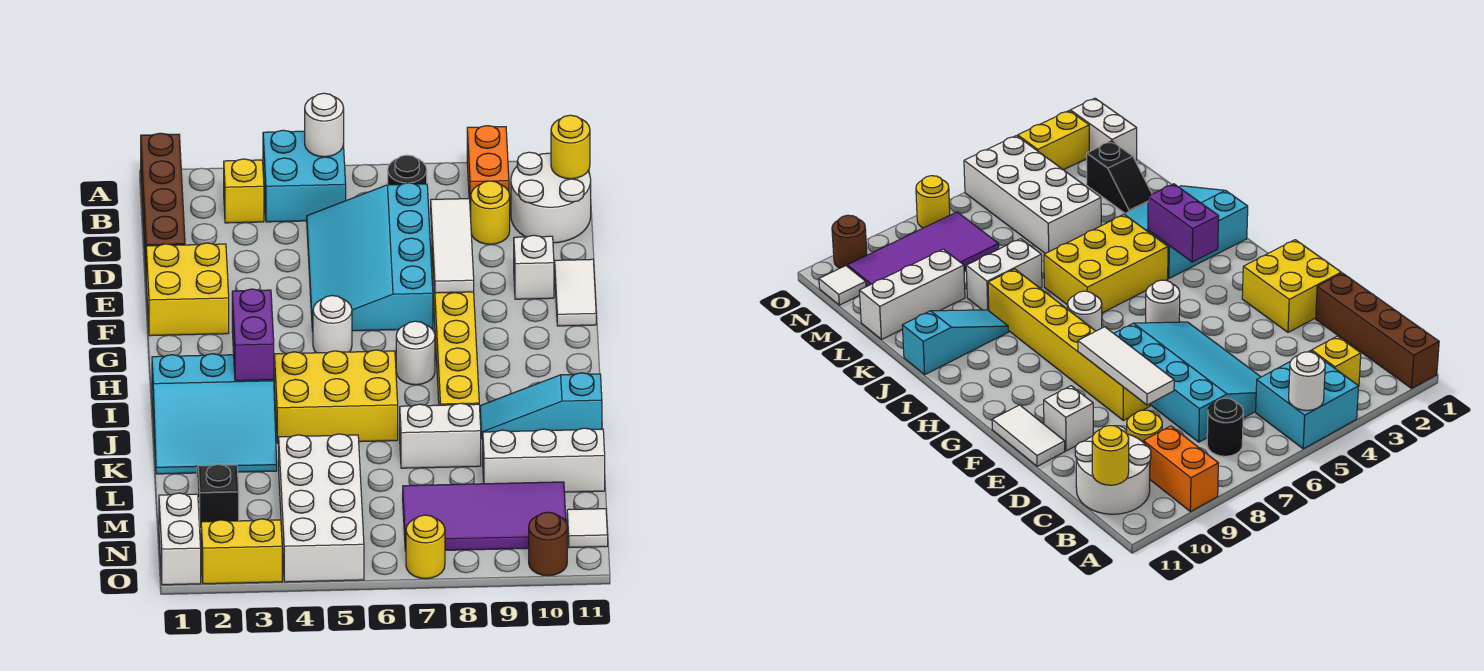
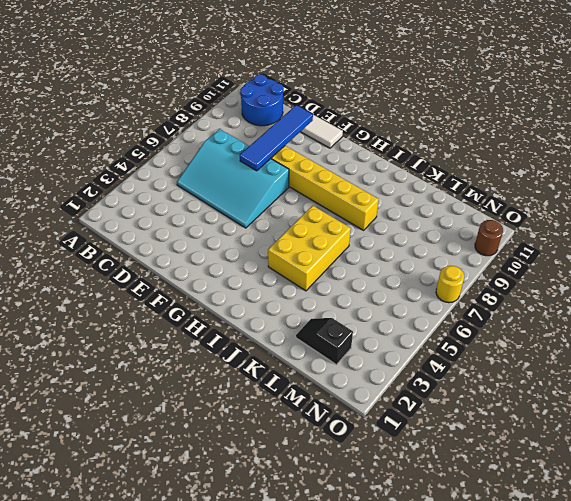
blue round brick B10:C11 level 1 -> white round brick B10:C11 level 1
blue tile E7:E10 level 2 -> white tile D8:F8 level 2
none -> brown brick A1:D1 level 1
none -> cyan brick A4:B5 level 1
none -> orange brick A9:B9 level 1
none -> yellow brick B3 level 1

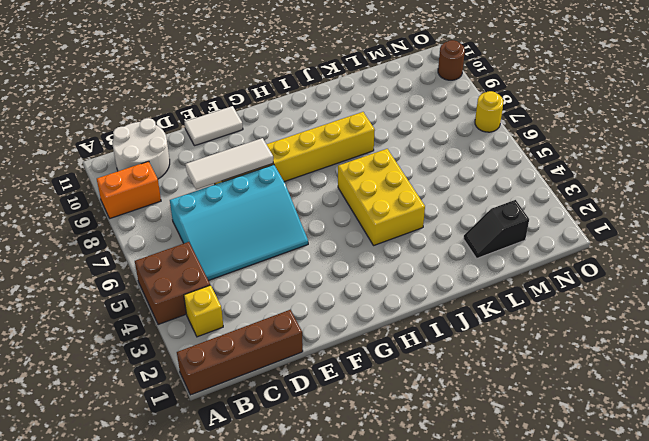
brown brick A4:B5 level 1 -> cyan brick A4:B5 level 1
none -> black round brick B7 level 1
none -> yellow round brick C9 level 1
none -> yellow brick E1:F2 level 1
none -> white brick E10 level 1

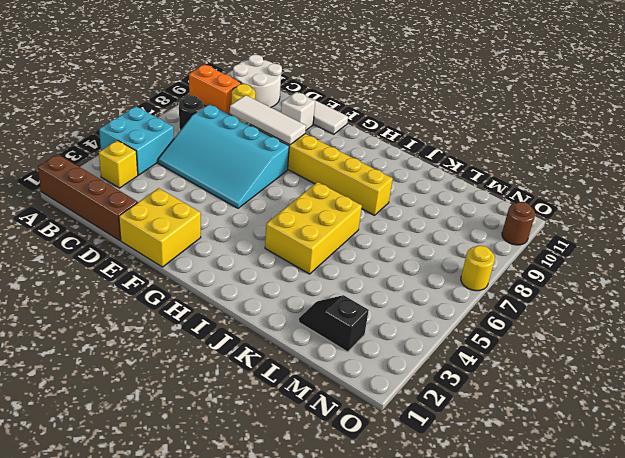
none -> white round brick G5 level 1
none -> white round brick H7 level 1
none -> cyan slope I1:K3 level 1 top I
none -> cyan slope J9:J11 level 1 top 11

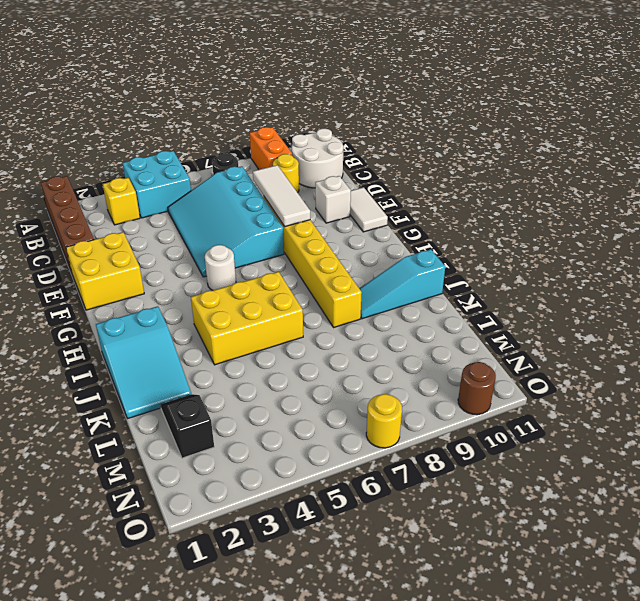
cyan slope I1:K2 level 1 top I -> cyan slope I1:K3 level 1 top I
none -> white round brick H7 level 1
none -> white brick K7:K8 level 1
none -> white brick L4:O5 level 1
none -> white brick L9:L11 level 1

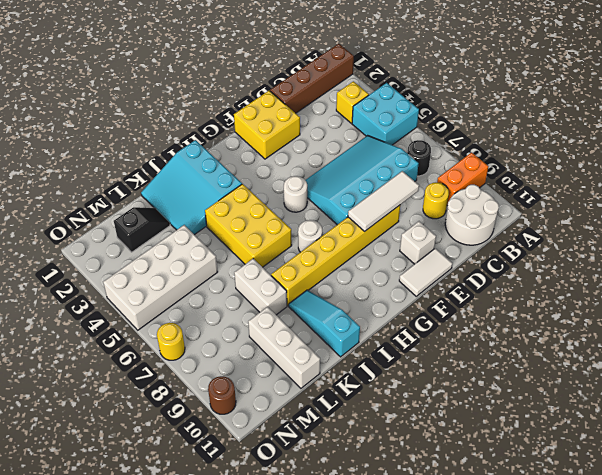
none -> purple tile M7:N10 level 1
none -> white brick N1:O1 level 1
none -> white tile N11 level 1
none -> yellow brick O2:O3 level 1

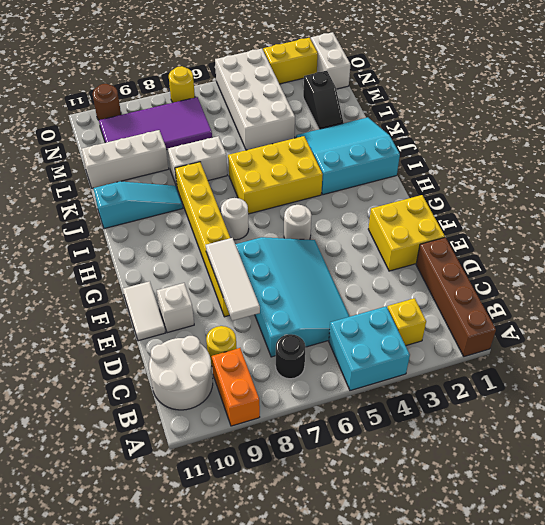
none -> white tile N11 level 1
none -> white round brick A5 level 2
none -> yellow round brick B11 level 2
none -> purple brick H3:I3 level 2

